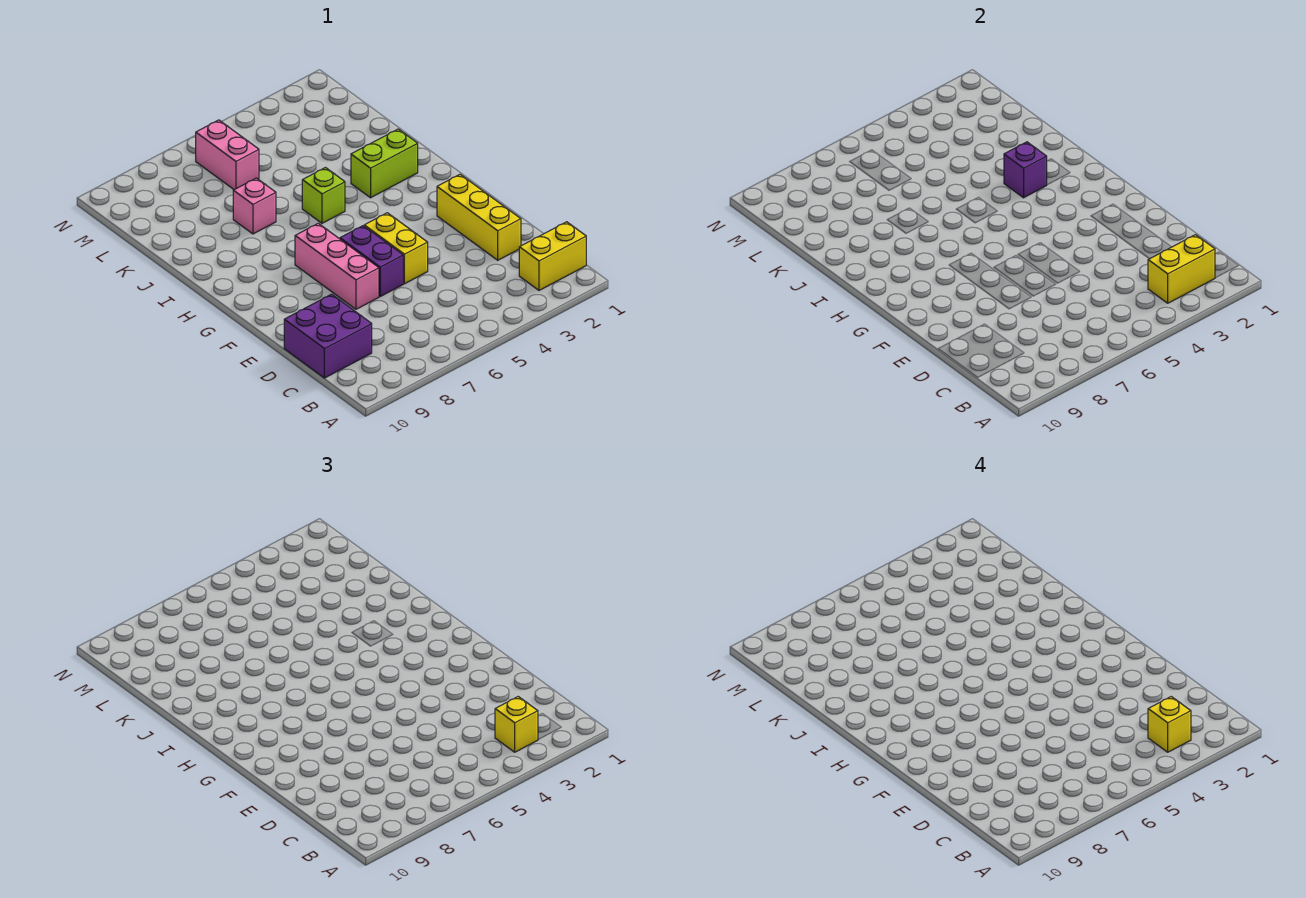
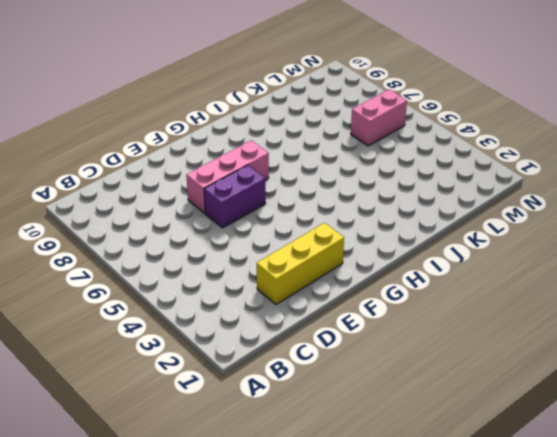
none -> yellow brick B1:B2 level 1
none -> purple brick C9:D10 level 1
none -> yellow brick E5:F5 level 1

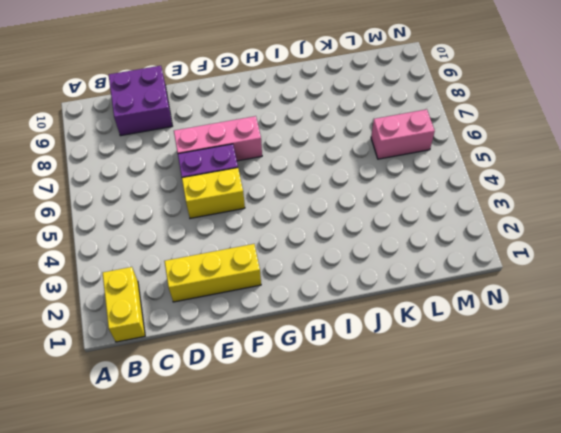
none -> lime brick I2:I3 level 1
none -> lime brick I5 level 1
none -> pink brick J7 level 1

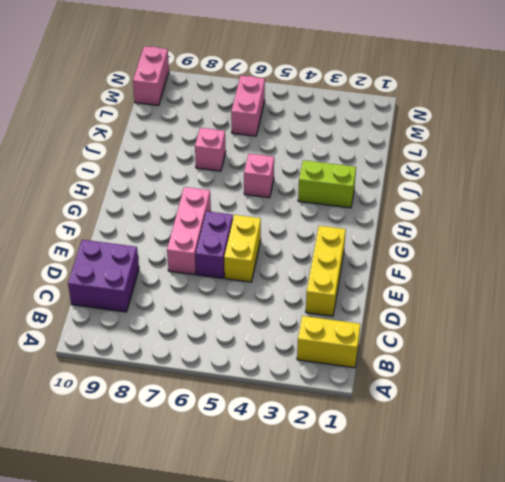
pink brick I5 level 1 -> lime brick I5 level 1
pink brick M10:N10 level 1 -> none
none -> yellow brick B2:B3 level 2
none -> purple brick I3 level 2
none -> yellow brick B3 level 3

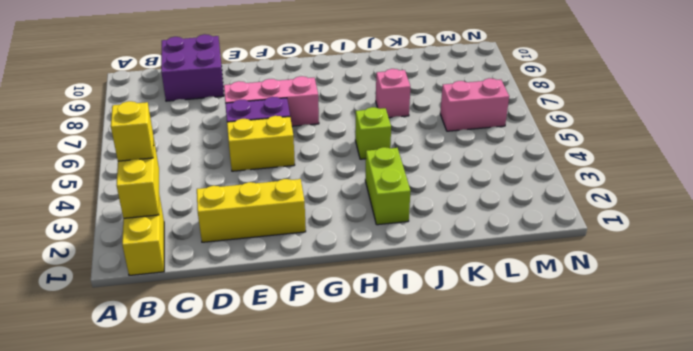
none -> purple brick I3 level 2
none -> yellow brick B3 level 4

